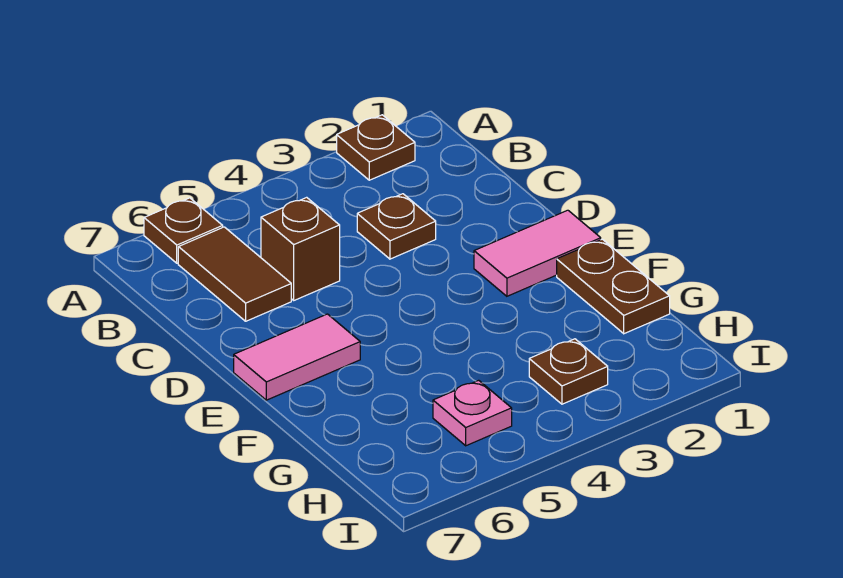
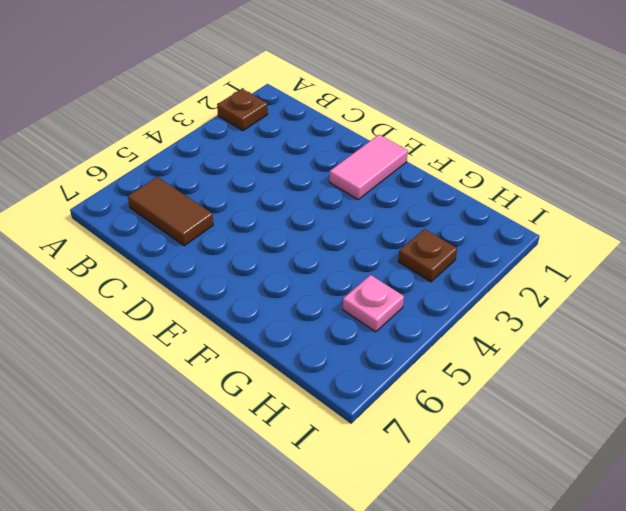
none -> brown plate A6 level 1
none -> brown plate C3 level 1

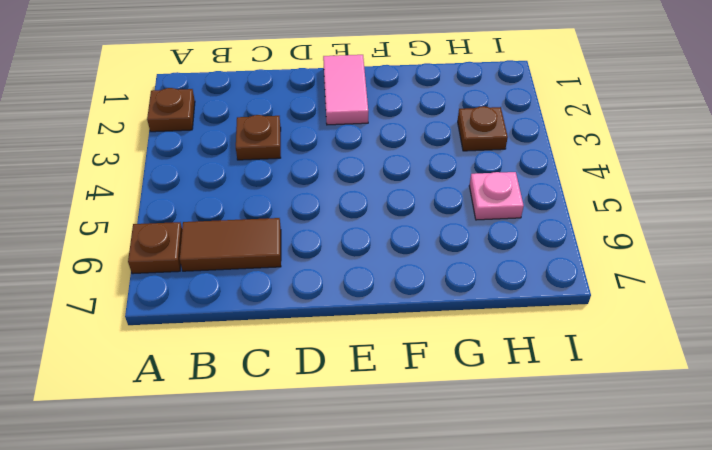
none -> brown brick C5 level 1
none -> pink tile E6:E7 level 1

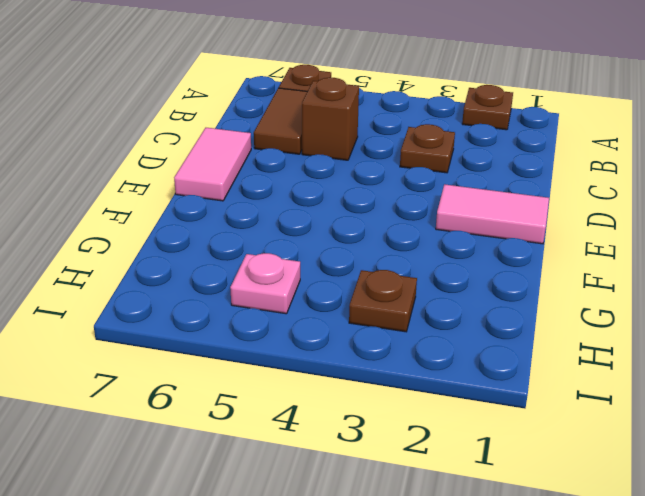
pink tile D7:E7 level 1 -> pink tile E6:E7 level 1
none -> brown plate F1:G1 level 1

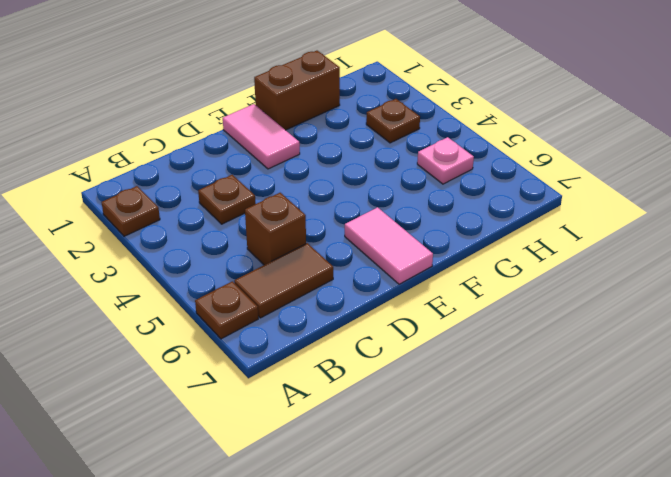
brown brick F1:G1 level 1 -> brown plate F1:G1 level 1

